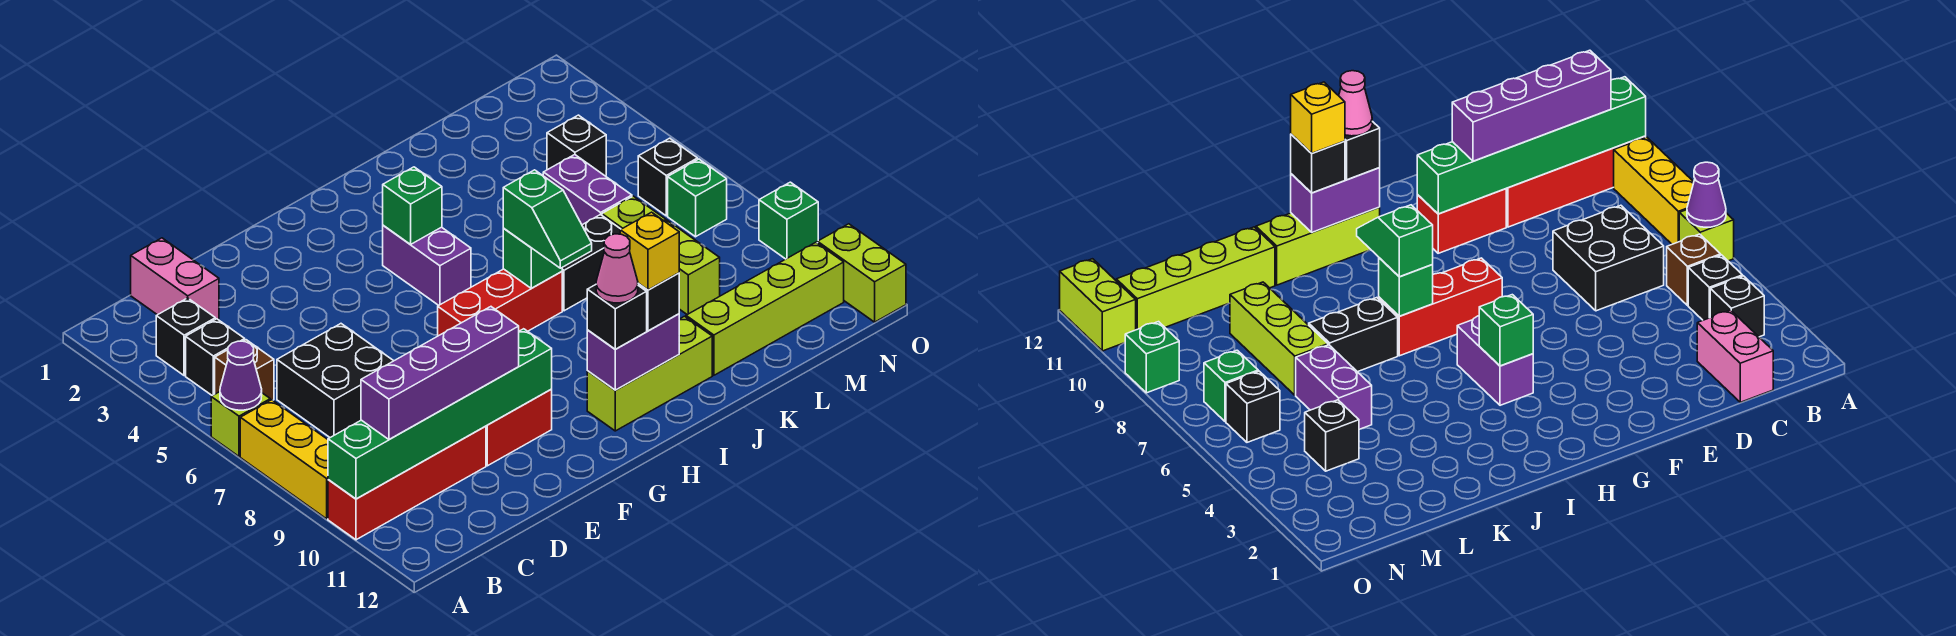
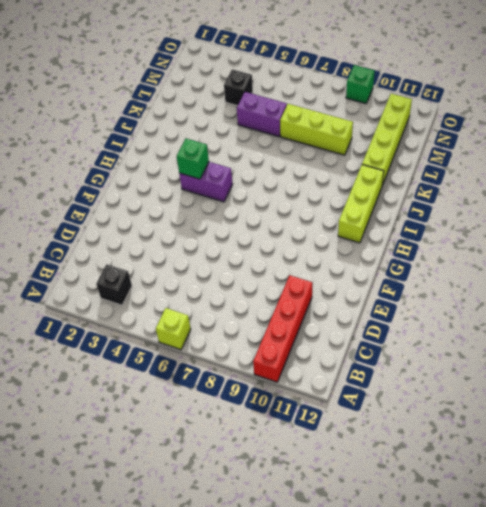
none -> yellow brick A7:A9 level 1
none -> black brick B4 level 1
none -> brown brick B5 level 1
none -> pink brick C1:C2 level 1

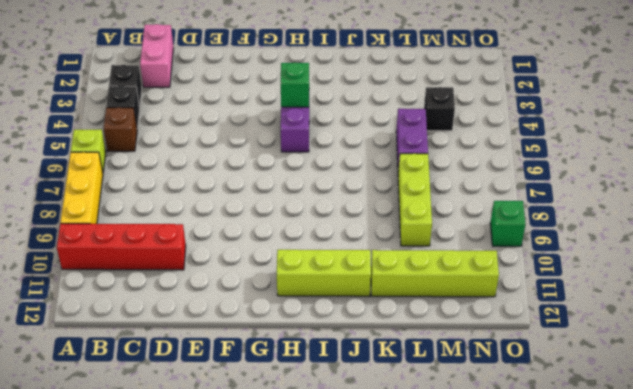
none -> black brick C6:D7 level 1
none -> red brick E10:F10 level 1
none -> red brick G7:I7 level 1
none -> black brick J7:K7 level 1

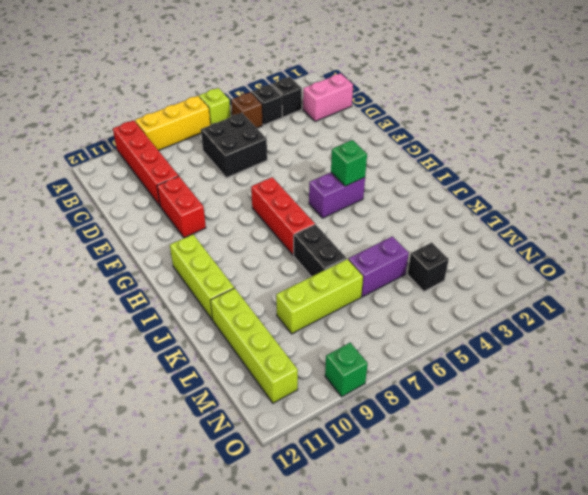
none -> black brick N6 level 1
none -> green brick N7 level 1
none -> lime brick O11:O12 level 1
none -> purple cone A6 level 2

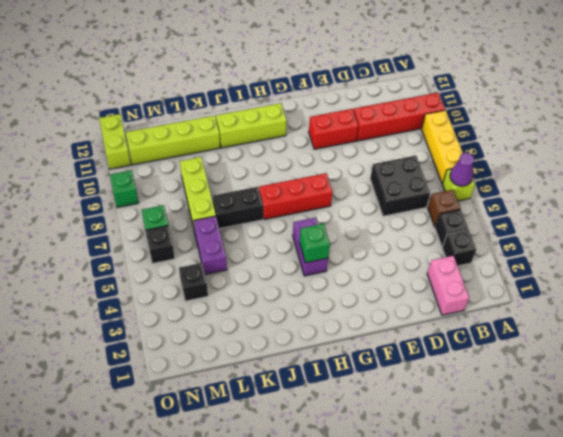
none -> green brick A10:F10 level 2
none -> purple brick H11:I11 level 2
none -> green brick I7 level 2
none -> purple brick B10:E10 level 3

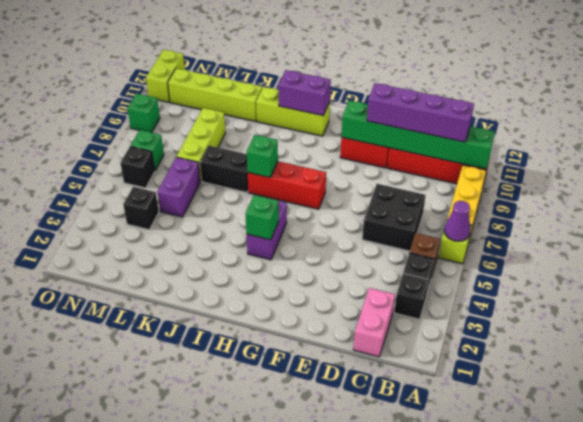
none -> black brick H11 level 3
none -> green slope I7:I8 level 3 top 7
none -> black brick I11 level 3
none -> pink cone H11 level 4

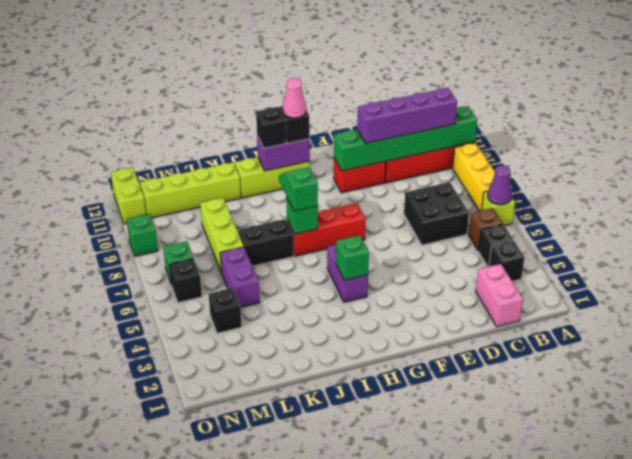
none -> yellow brick I11 level 4

